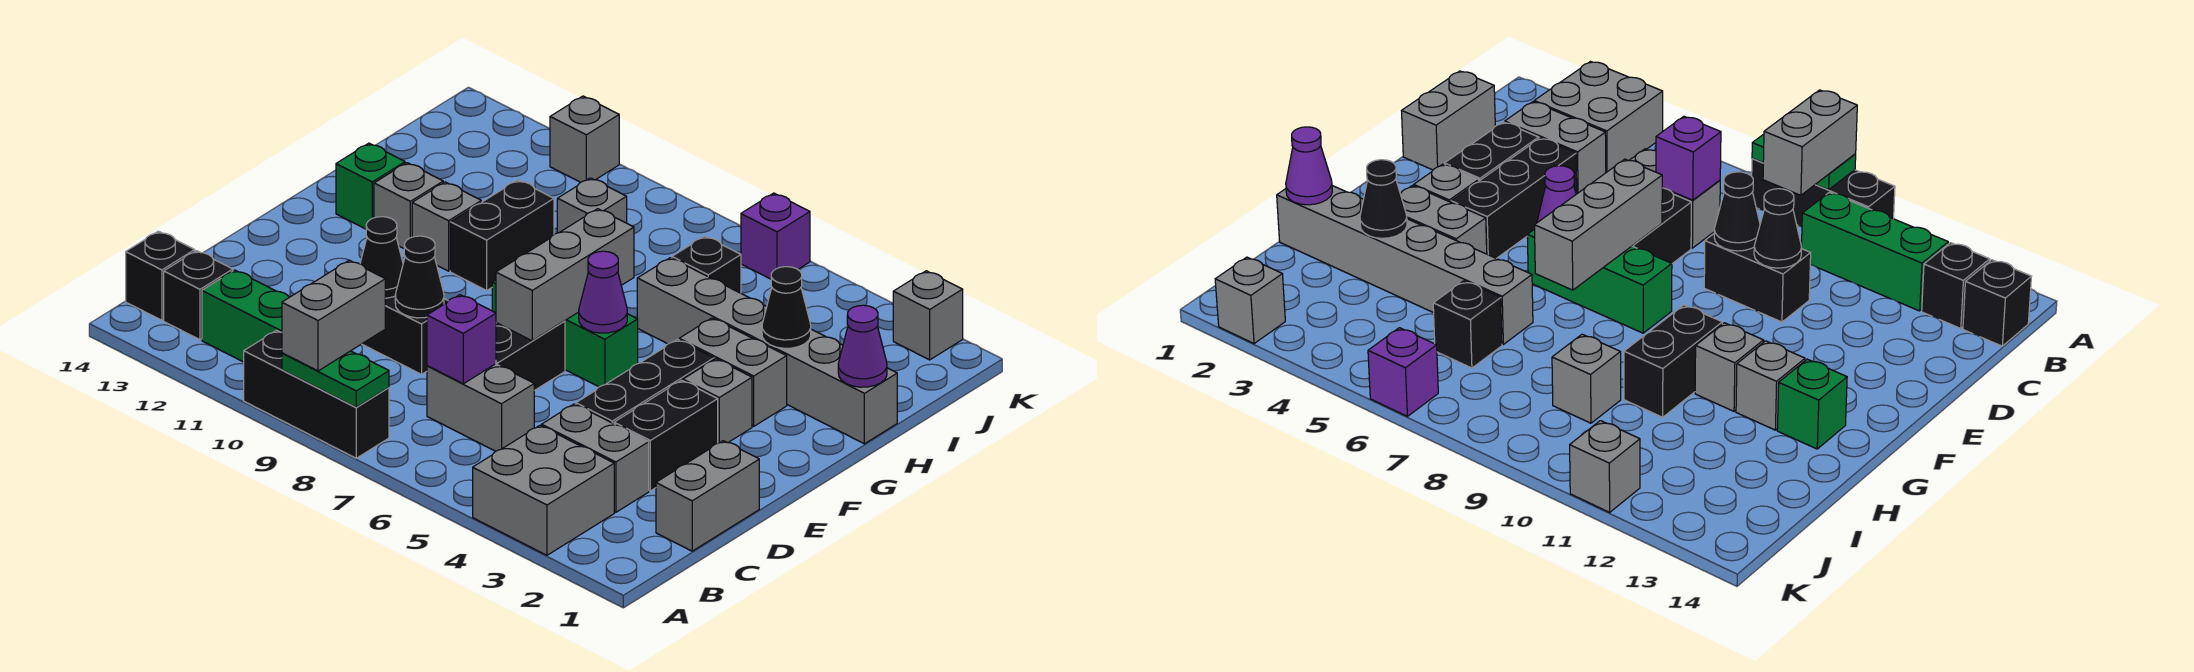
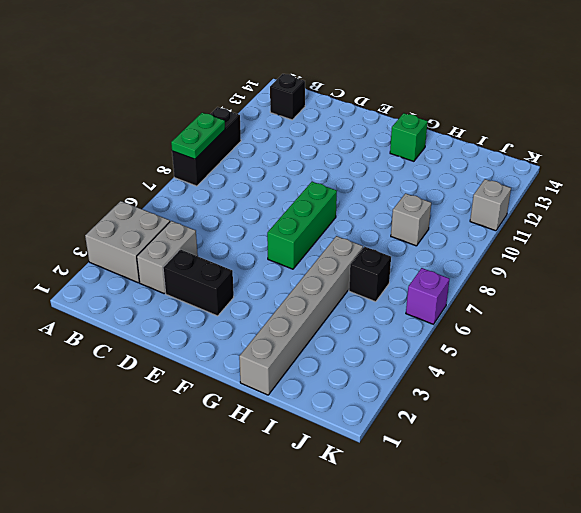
none -> green brick B10:B12 level 1
none -> black brick B14 level 1
none -> grey brick C1:D1 level 1
none -> grey brick C6:C7 level 1

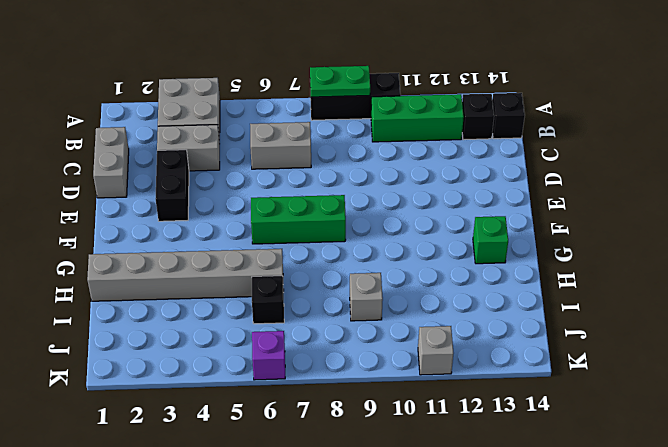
none -> black brick D4:F4 level 1
none -> black brick D7:E7 level 1
none -> black brick D9:D10 level 1
none -> grey brick F3 level 1

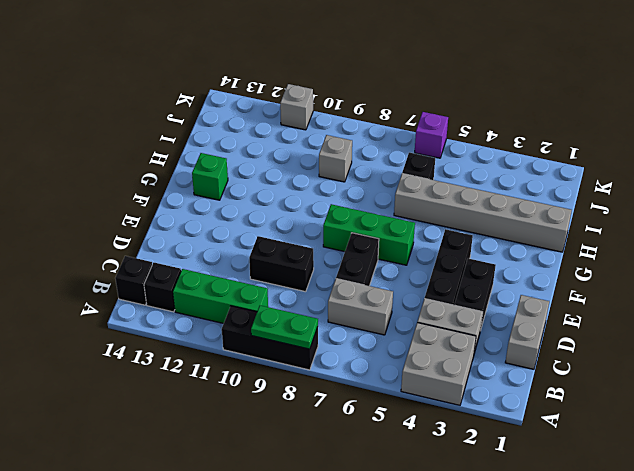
none -> grey brick F3 level 1
none -> grey brick G3:G4 level 1
none -> black brick G10:H10 level 1
none -> grey brick G11 level 1

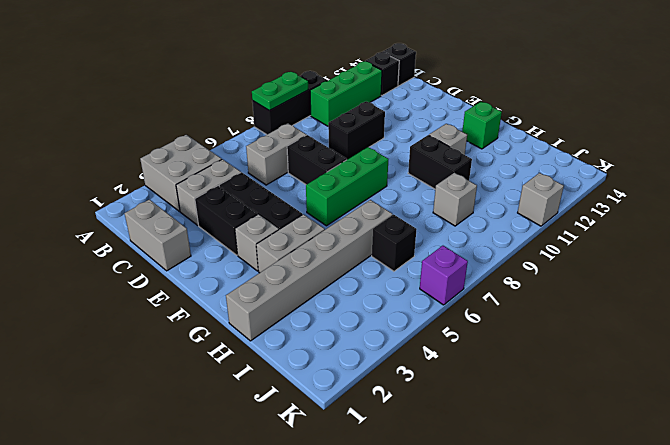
none -> grey brick G12 level 1
none -> grey brick K2 level 1
none -> purple brick C7 level 2
none -> black cone D9 level 2

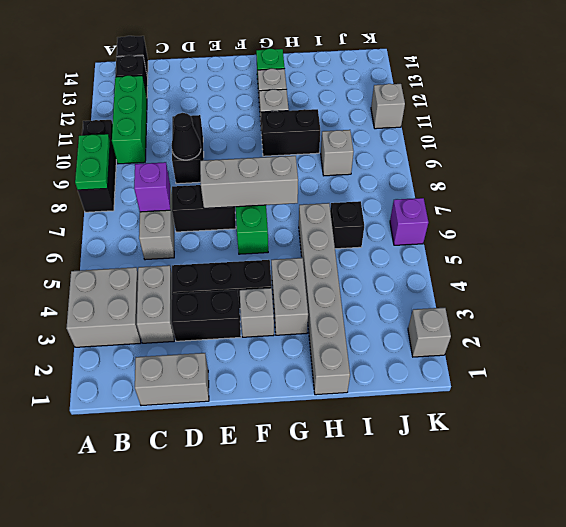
none -> black cone D10 level 2
none -> purple cone F6 level 2
none -> purple cone H1 level 2
none -> black cone H3 level 2

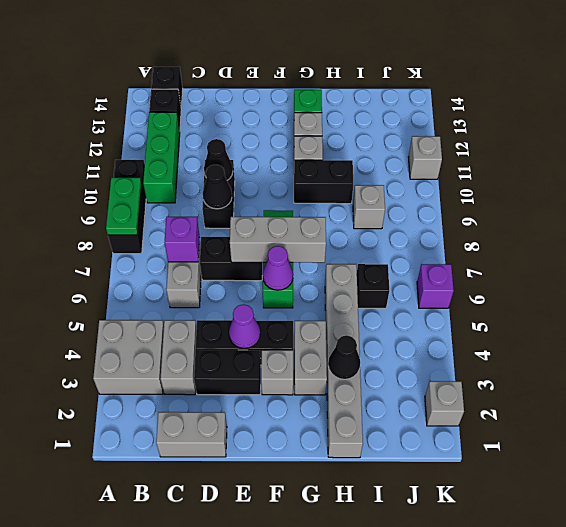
purple cone E4 level 2 -> purple cone H1 level 2
none -> grey brick A9:B9 level 3

